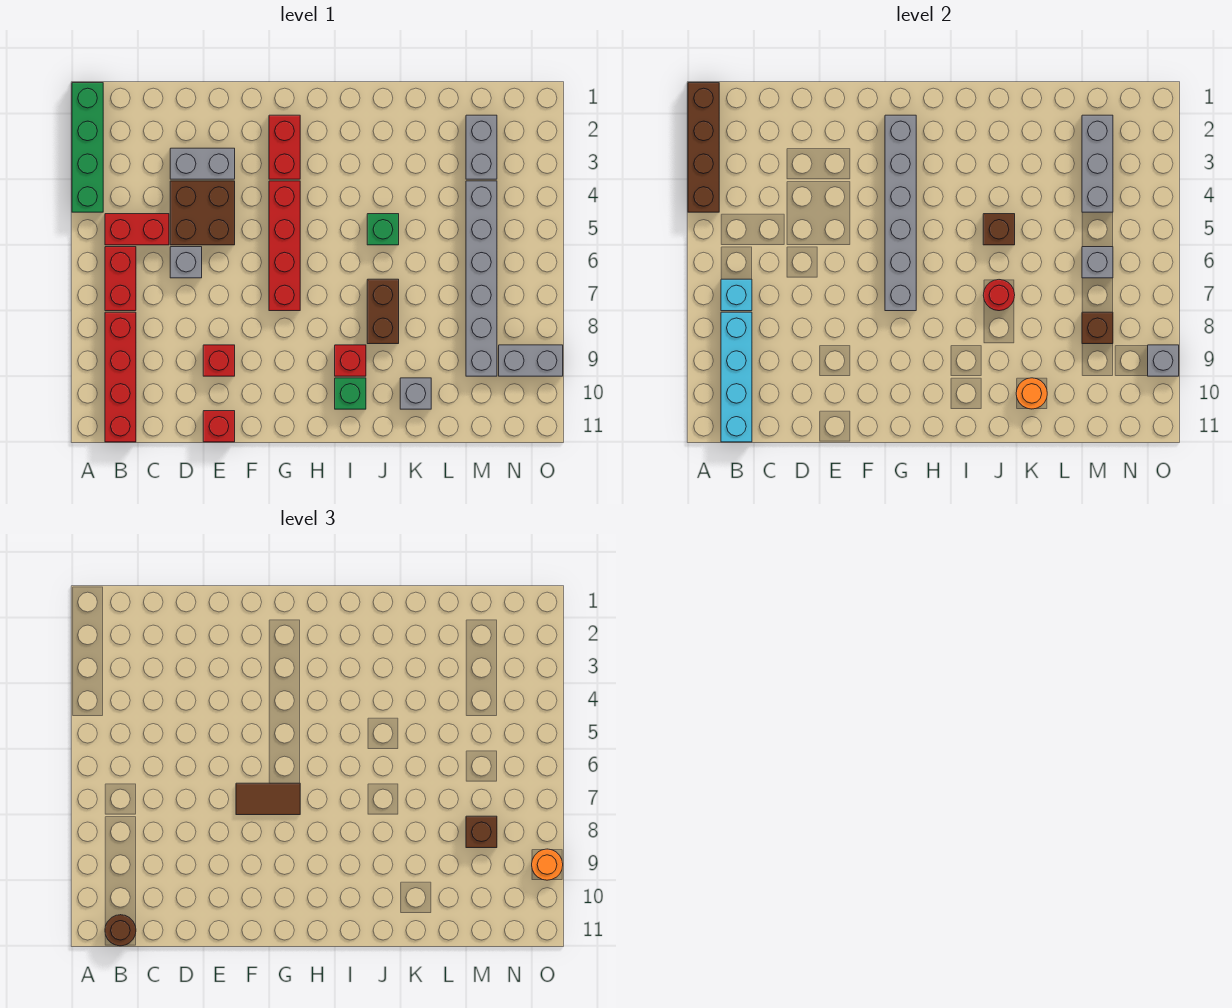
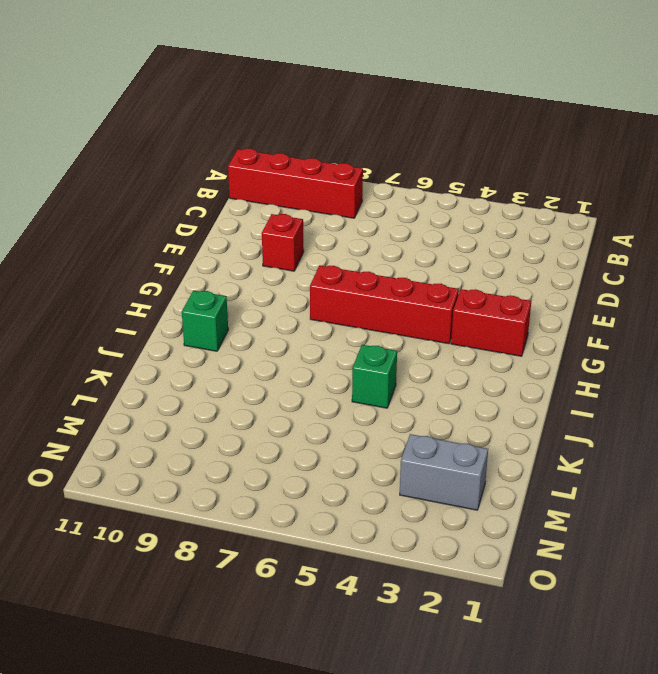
none -> green brick A1:A4 level 1
none -> red brick B5:C5 level 1
none -> red brick B6:B7 level 1
none -> grey brick D3:E3 level 1

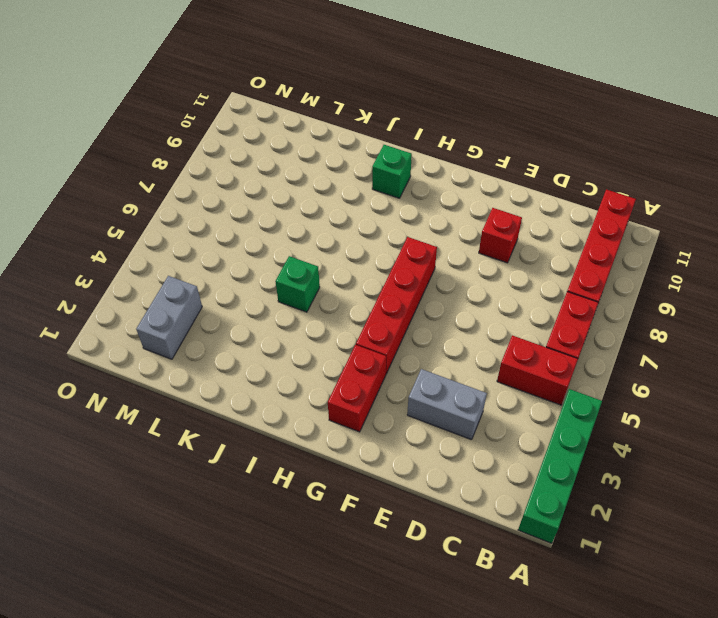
none -> brown brick D4:E5 level 1
none -> grey brick D6 level 1
none -> red brick E11 level 1
none -> red brick I9 level 1

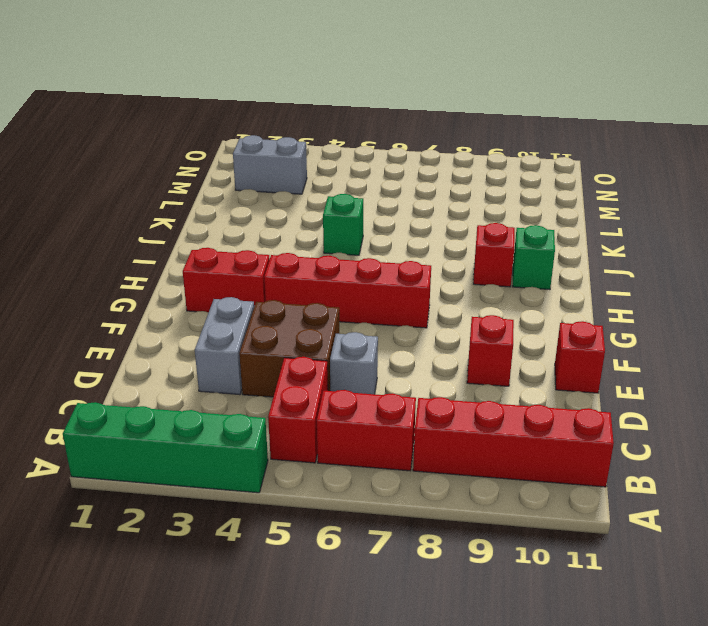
none -> brown brick J7:J8 level 1
none -> grey brick K10 level 1
none -> grey brick M4:M9 level 1
none -> grey brick N9:O9 level 1

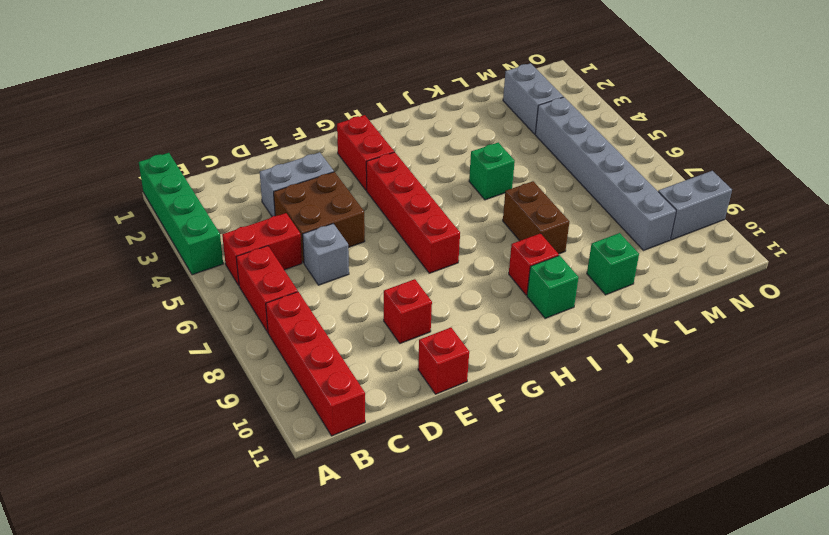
green brick K10 level 1 -> grey brick K10 level 1
none -> brown brick A1:A4 level 2
none -> cyan brick B7 level 2
none -> cyan brick B8:B11 level 2
none -> grey brick G2:G7 level 2

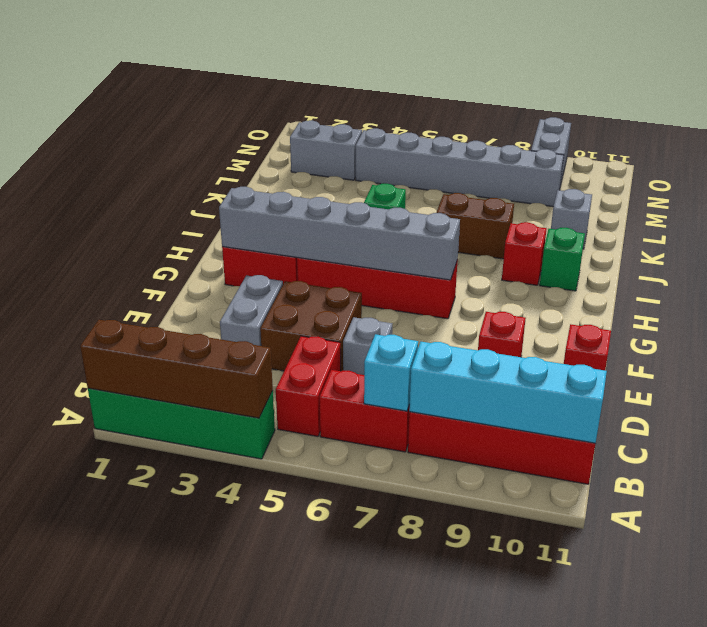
none -> brown brick J5 level 2
none -> red round brick J7 level 2
none -> orange round brick K10 level 2
none -> grey brick M2:M4 level 2

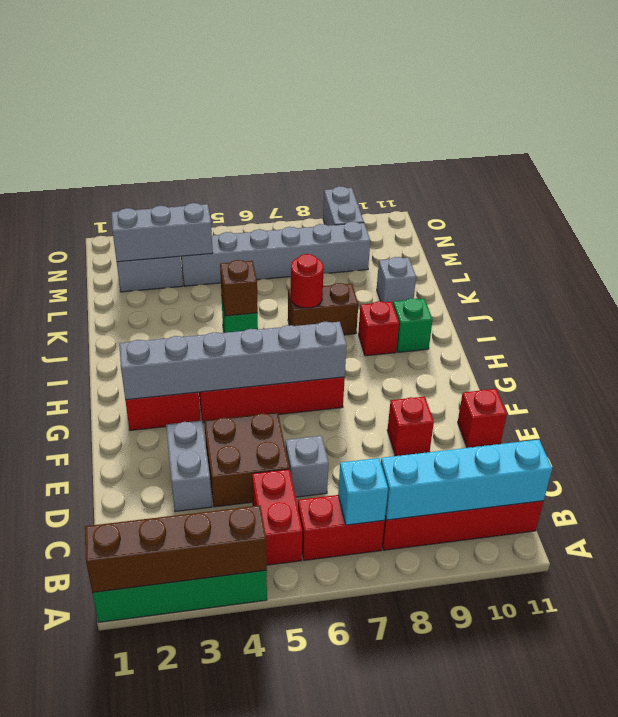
none -> orange round brick K10 level 2
none -> grey brick M6 level 2
none -> brown brick M8 level 2
none -> grey brick O9 level 2

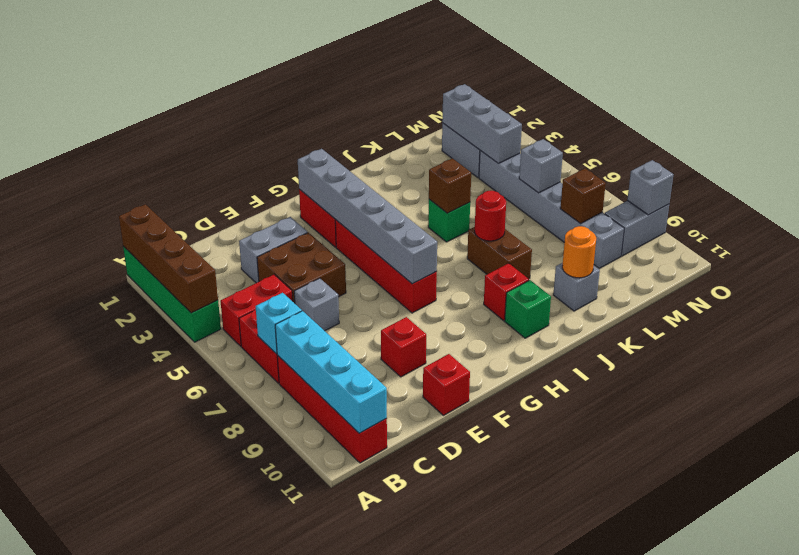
none -> brown round brick B11 level 3
none -> brown tile F7:G7 level 3
none -> brown brick M8 level 3
none -> orange round brick O9 level 3

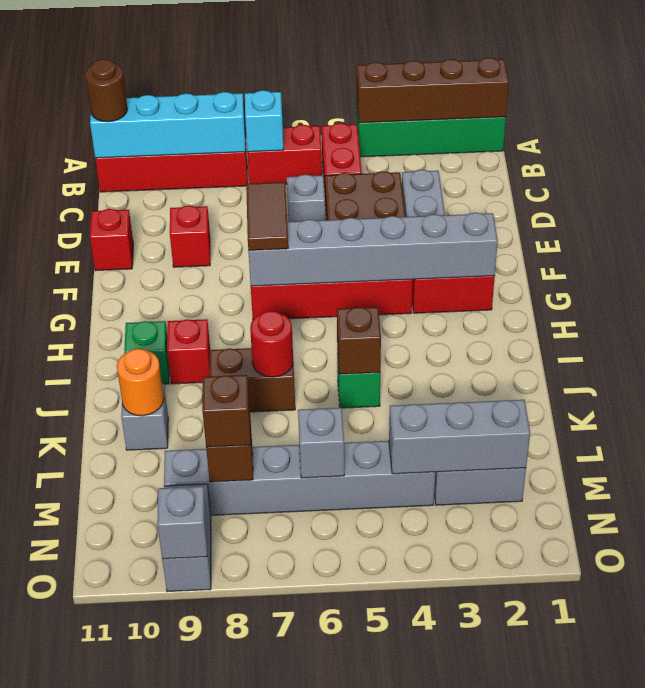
none -> orange round brick O9 level 3

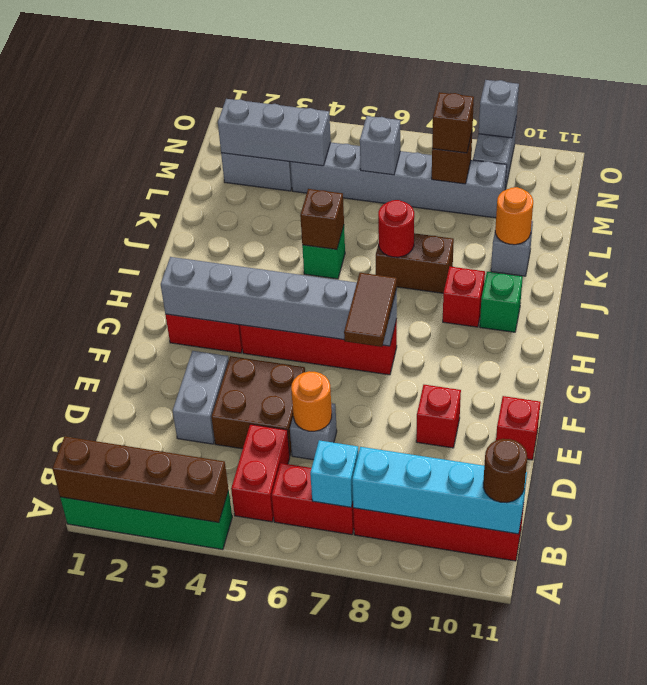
orange round brick D6 level 2 -> orange round brick O9 level 3

